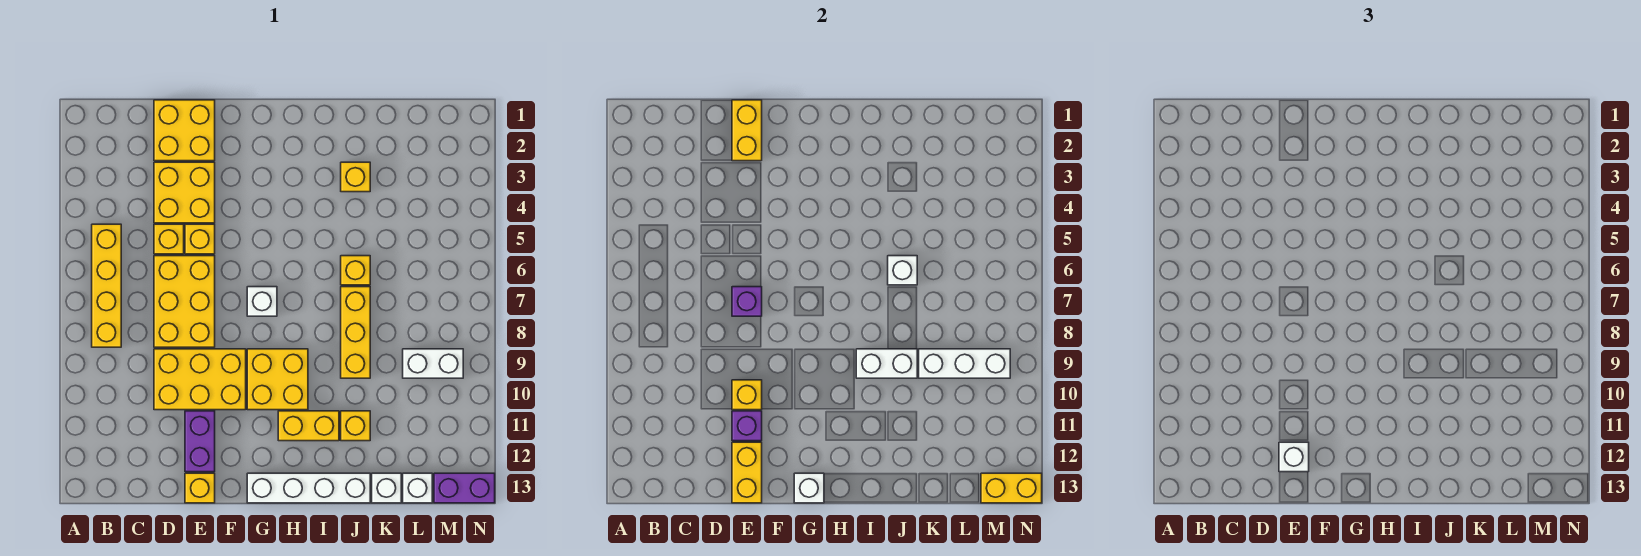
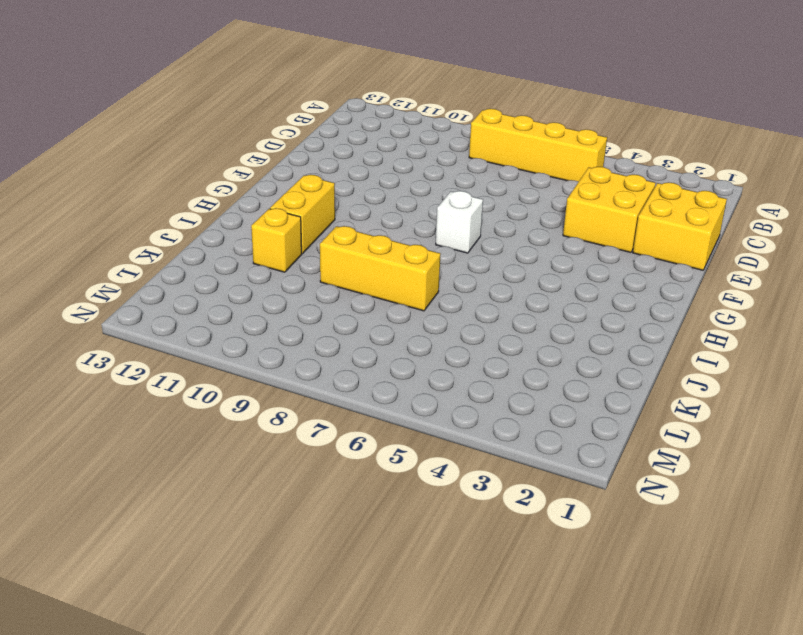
none -> yellow brick D5 level 1
none -> yellow brick D6:E8 level 1
none -> yellow brick D9:F10 level 1
none -> yellow brick E5 level 1

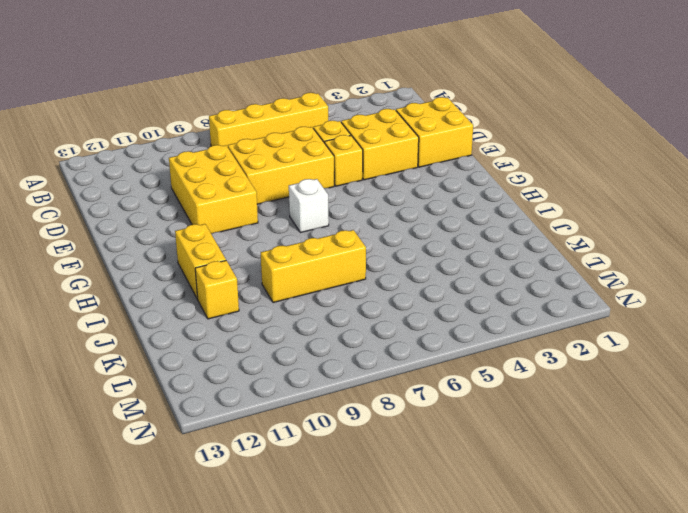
none -> purple brick E11:E12 level 1
none -> yellow brick E13 level 1
none -> yellow brick G9:H10 level 1
none -> white brick G13:J13 level 1

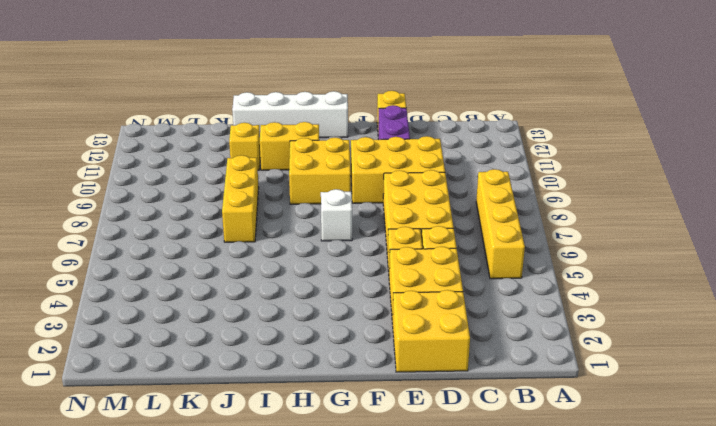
none -> yellow brick J3 level 1
none -> yellow brick J6 level 1
none -> white brick K13 level 1
none -> white brick L9:M9 level 1

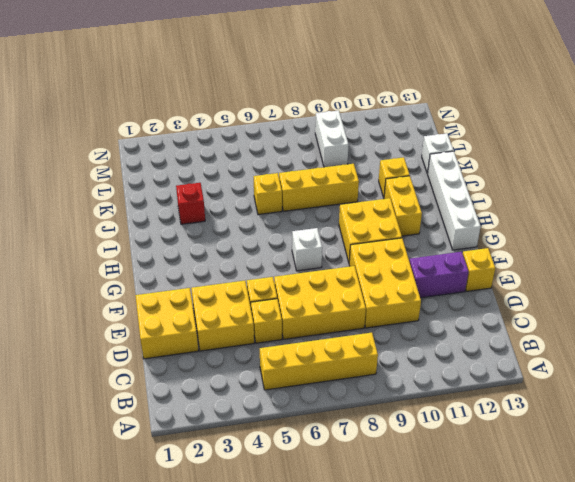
red brick J3 level 1 -> yellow brick J3 level 1
none -> white brick L13 level 1
none -> purple brick M13:N13 level 1
none -> yellow brick E1:E2 level 2
none -> purple brick E7 level 2

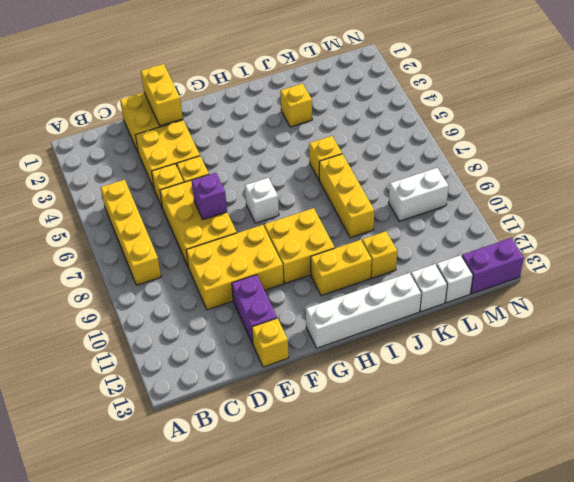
none -> yellow brick E10 level 2
none -> purple brick E11 level 2
none -> yellow brick E12:E13 level 2
none -> white brick G13 level 2

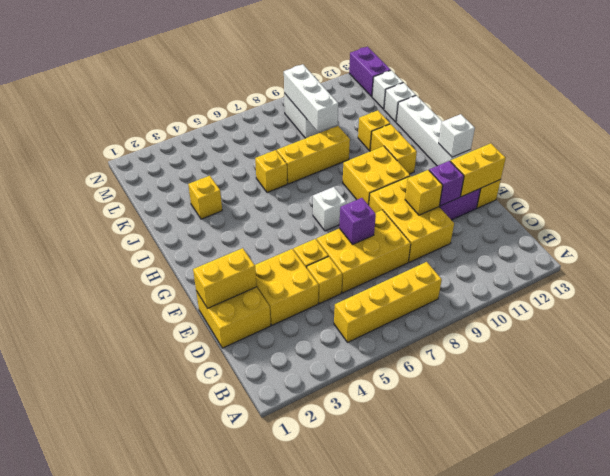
none -> white brick I9:J9 level 2
none -> white brick J6 level 2
none -> yellow brick M13:N13 level 2
none -> white brick E12 level 3

